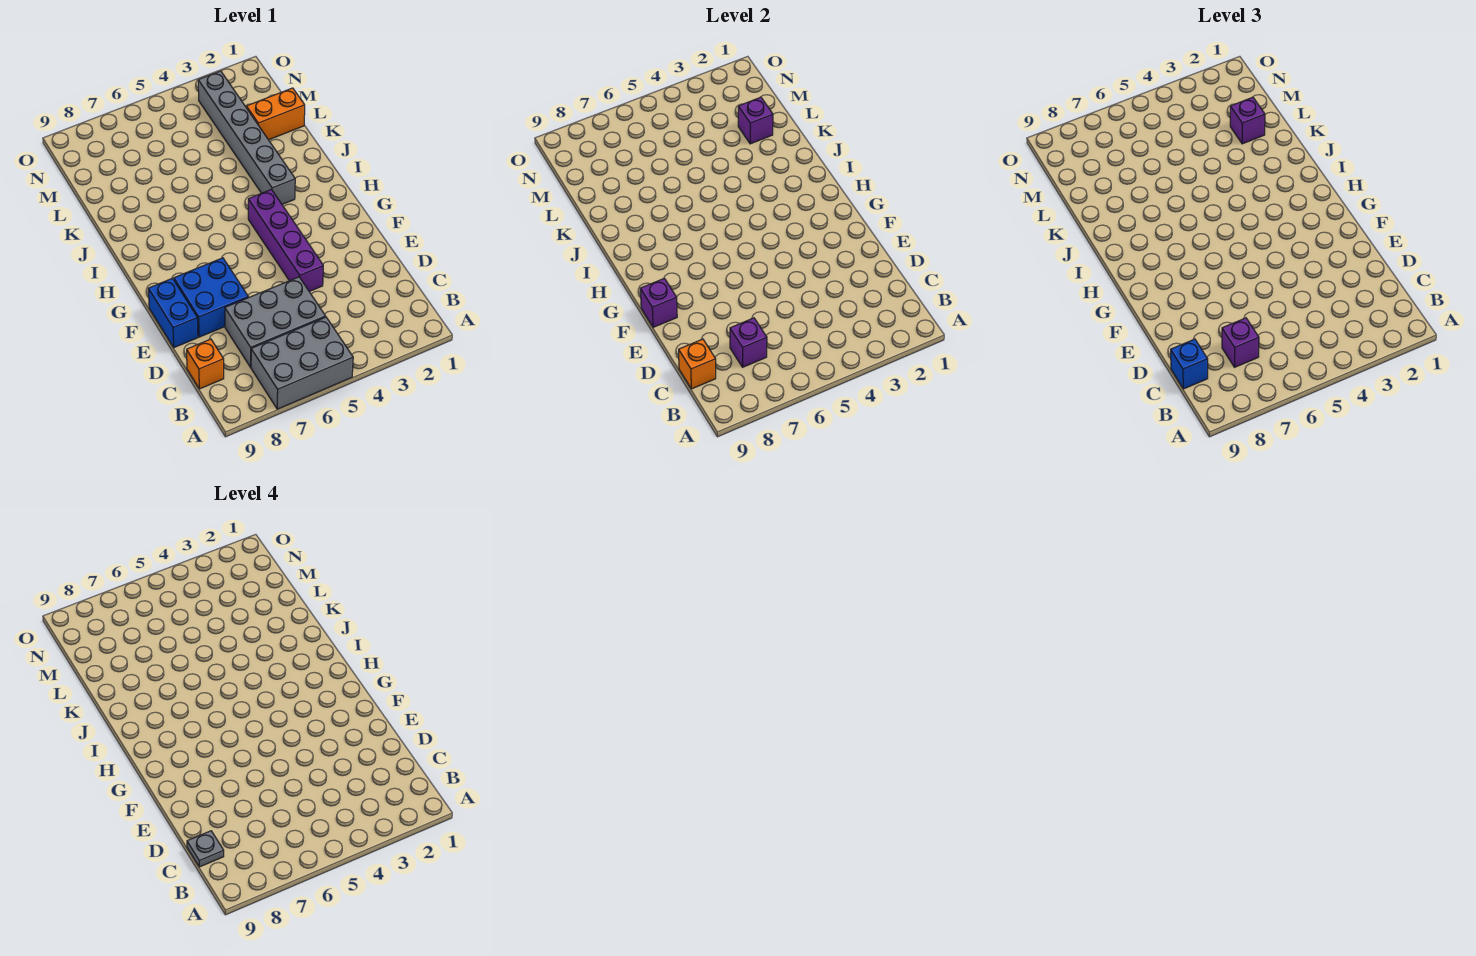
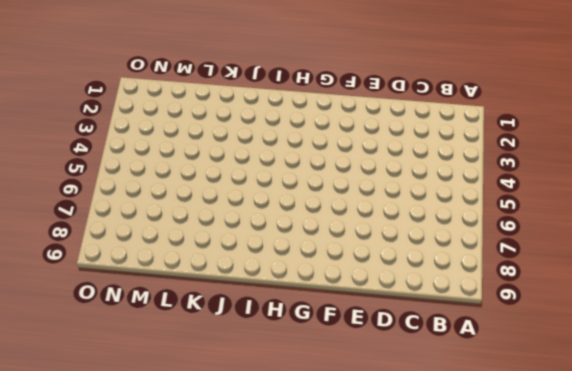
none -> grey brick A5:B7 level 1
none -> grey brick C5:D7 level 1
none -> orange brick C9 level 1

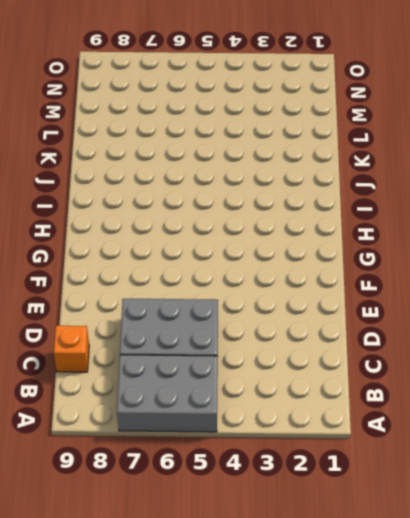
none -> purple brick E4:H4 level 1
none -> blue brick E7:F8 level 1
none -> blue brick E9:F9 level 1

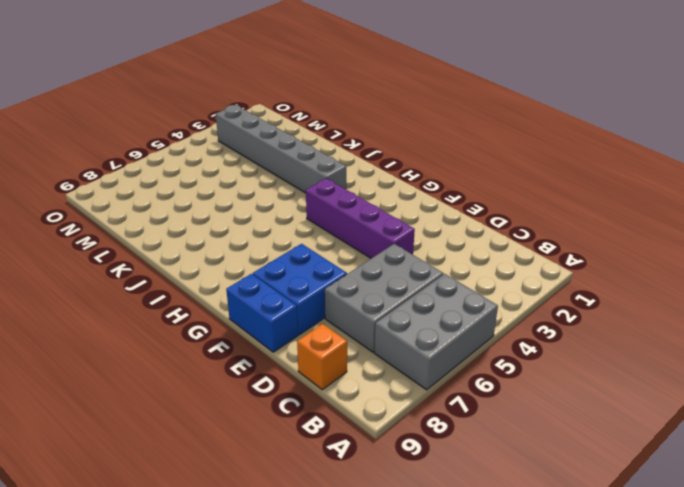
none -> orange brick L1:L2 level 1
none -> purple brick C7 level 2
none -> orange brick C9 level 2

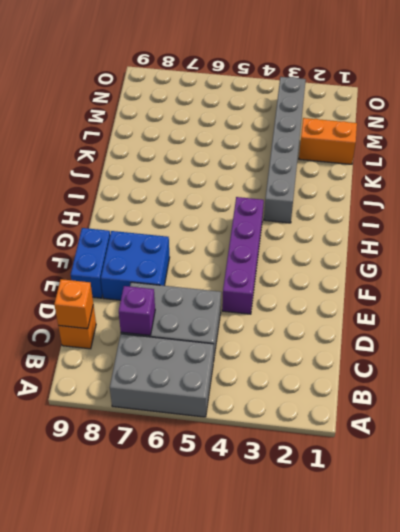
none -> purple brick F9 level 2
none -> purple brick L2 level 2
none -> purple brick C7 level 3

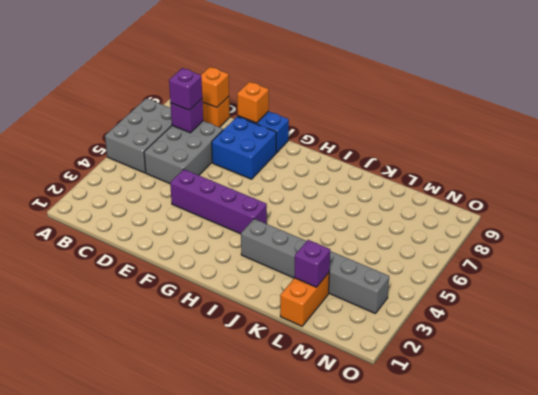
orange brick E9 level 2 -> none
none -> purple brick F9 level 2
none -> blue brick C9 level 3
none -> purple brick L2 level 3

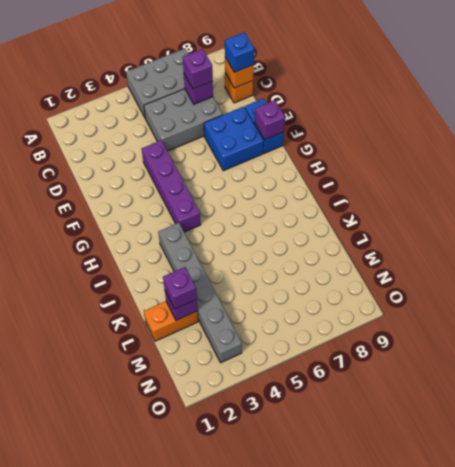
none -> grey plate C9 level 4

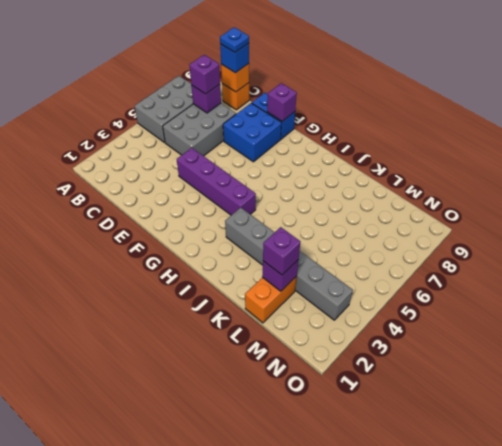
blue plate C9 level 4 -> grey plate C9 level 4

